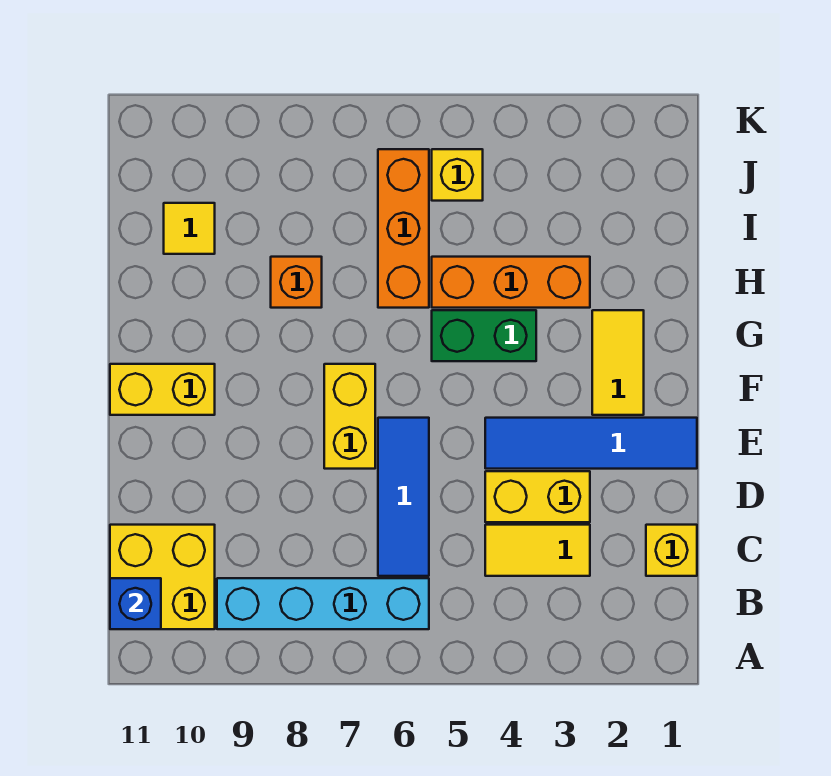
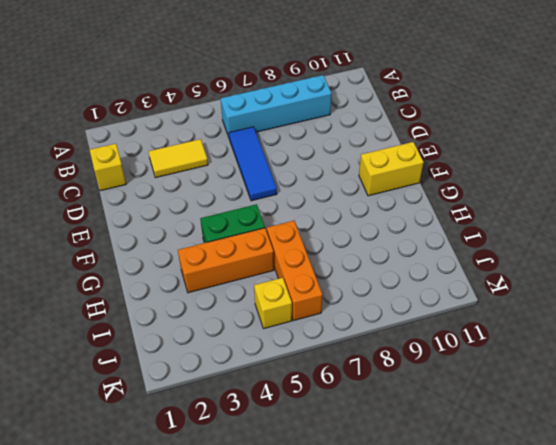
none -> yellow brick B10:C11 level 1
none -> yellow brick D3:D4 level 1
none -> blue tile E1:E4 level 1

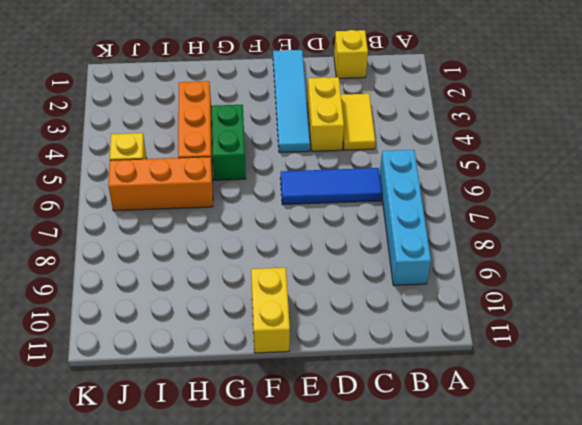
cyan tile E1:E4 level 1 -> blue tile E1:E4 level 1
none -> yellow brick B10:C11 level 1
none -> yellow brick E7:F7 level 1
none -> yellow tile F2:G2 level 1

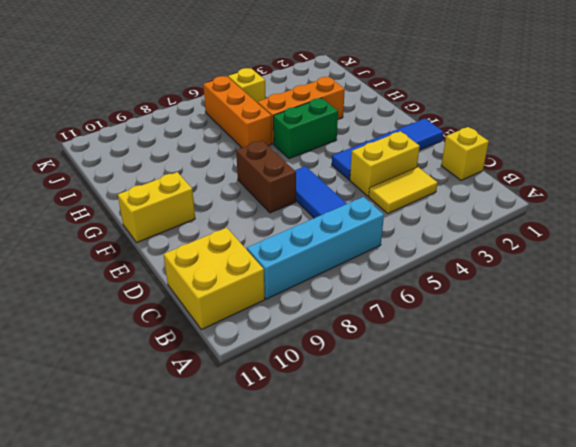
brown brick E7:F7 level 1 -> yellow brick E7:F7 level 1
none -> yellow tile F2:G2 level 1
none -> orange brick H8 level 1
none -> yellow tile I10 level 1

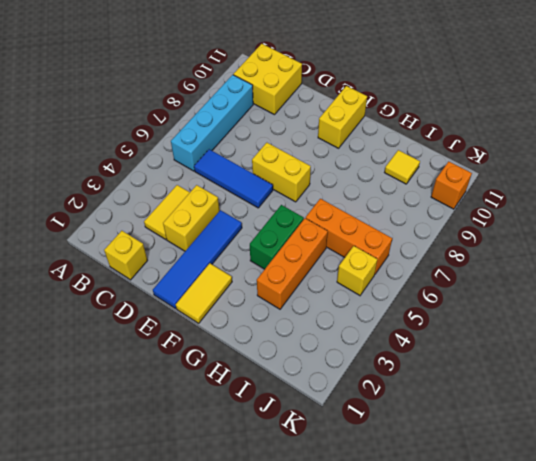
yellow tile F1:F2 level 1 -> yellow tile F2:G2 level 1
orange brick K10 level 1 -> orange brick H8 level 1
none -> blue brick B11 level 2

